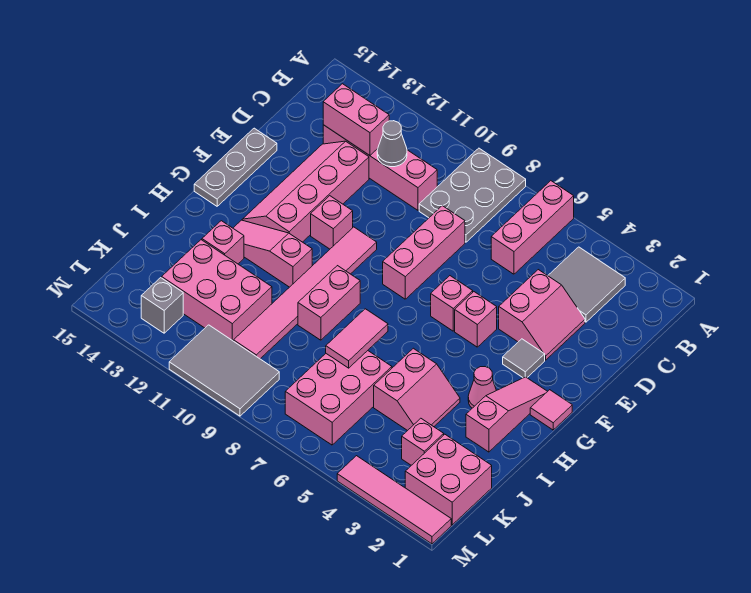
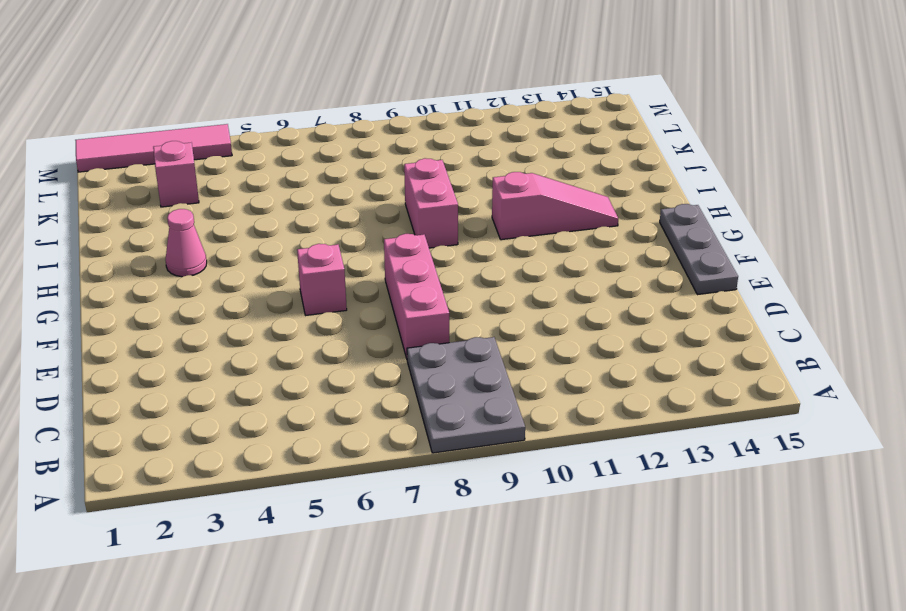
none -> pink brick A6:C6 level 1
none -> grey tile B3:C4 level 1
none -> pink brick C10:C13 level 1
none -> pink slope D3:E4 level 1 top 4

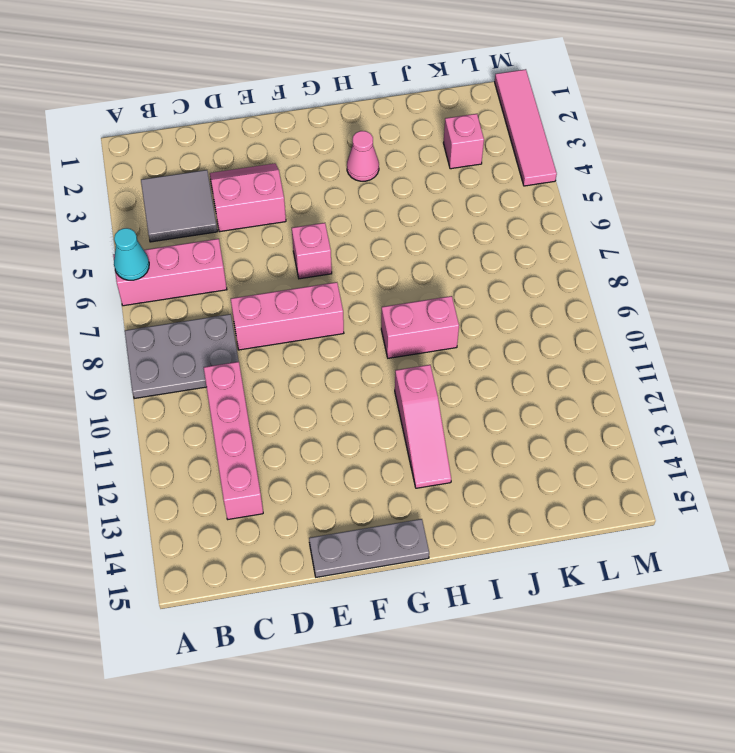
cyan cone A6 level 2 -> none
none -> pink slope D12:G13 level 1 top 12
none -> grey tile F3 level 1
none -> pink brick F5 level 1
none -> pink tile F10:K10 level 1

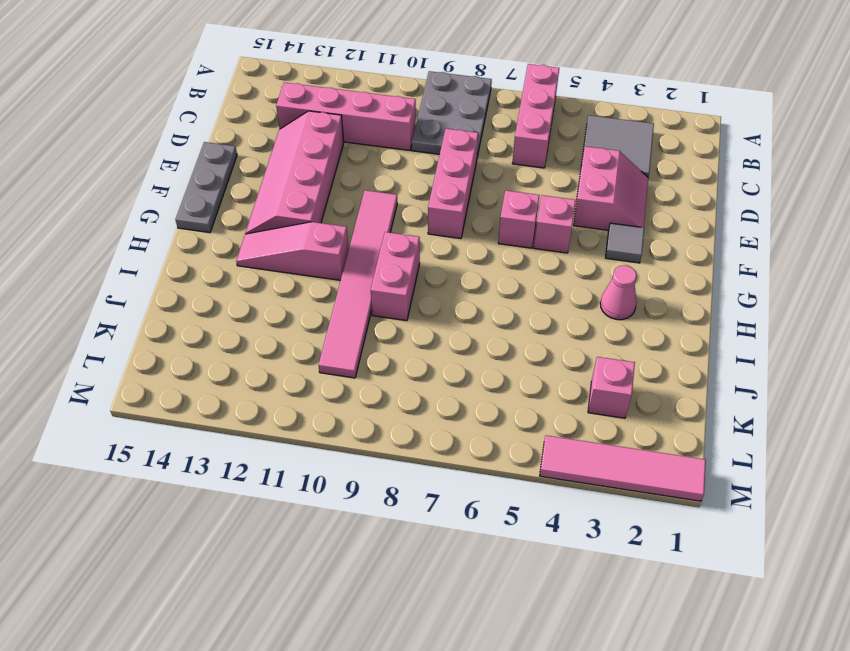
none -> pink brick F11 level 1
none -> pink tile G1 level 1
none -> pink slope G2:I2 level 1 top I
none -> pink slope I4:J5 level 1 top 5

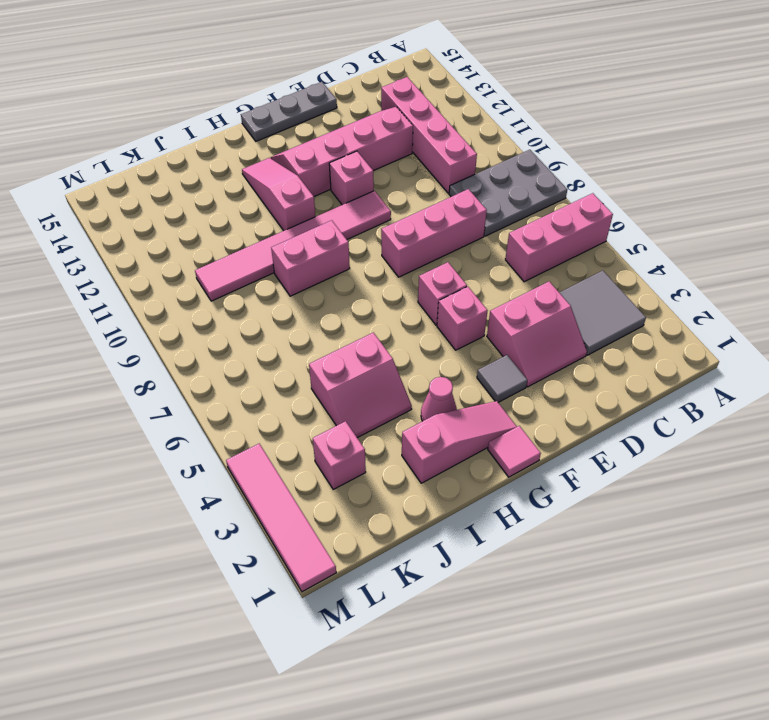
none -> pink brick I13 level 1
none -> pink brick J6:L7 level 1
none -> pink brick J11:K13 level 1
none -> pink brick K1:L2 level 1

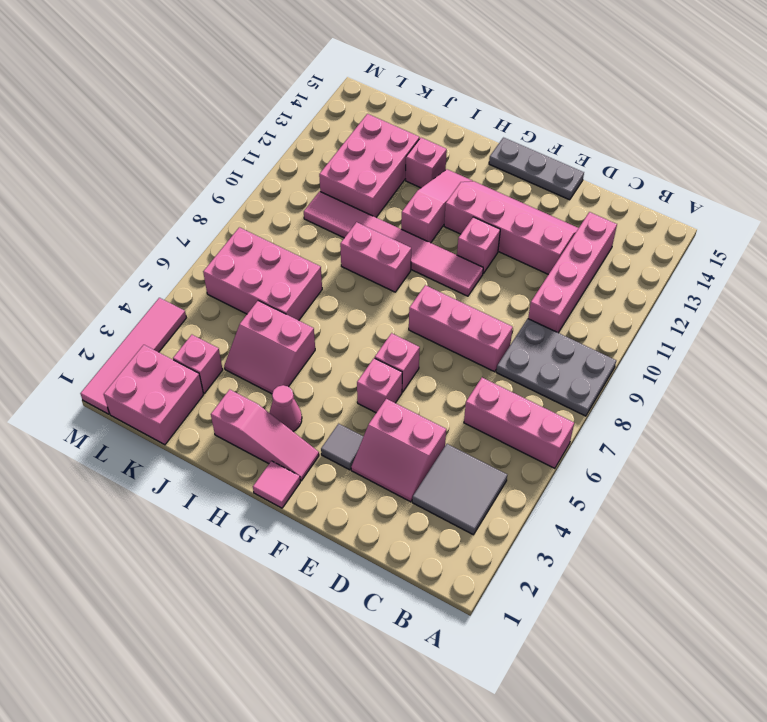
none -> grey tile L9:M11 level 1
none -> grey brick L13 level 1
none -> grey cone C11 level 2
none -> pink brick C12:C13 level 2

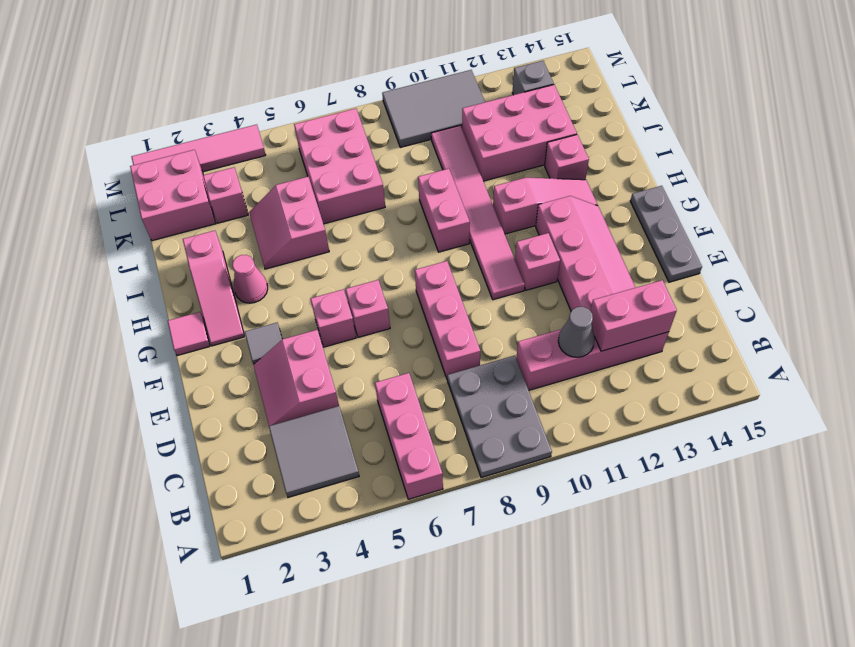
none -> pink tile I7:J7 level 2

